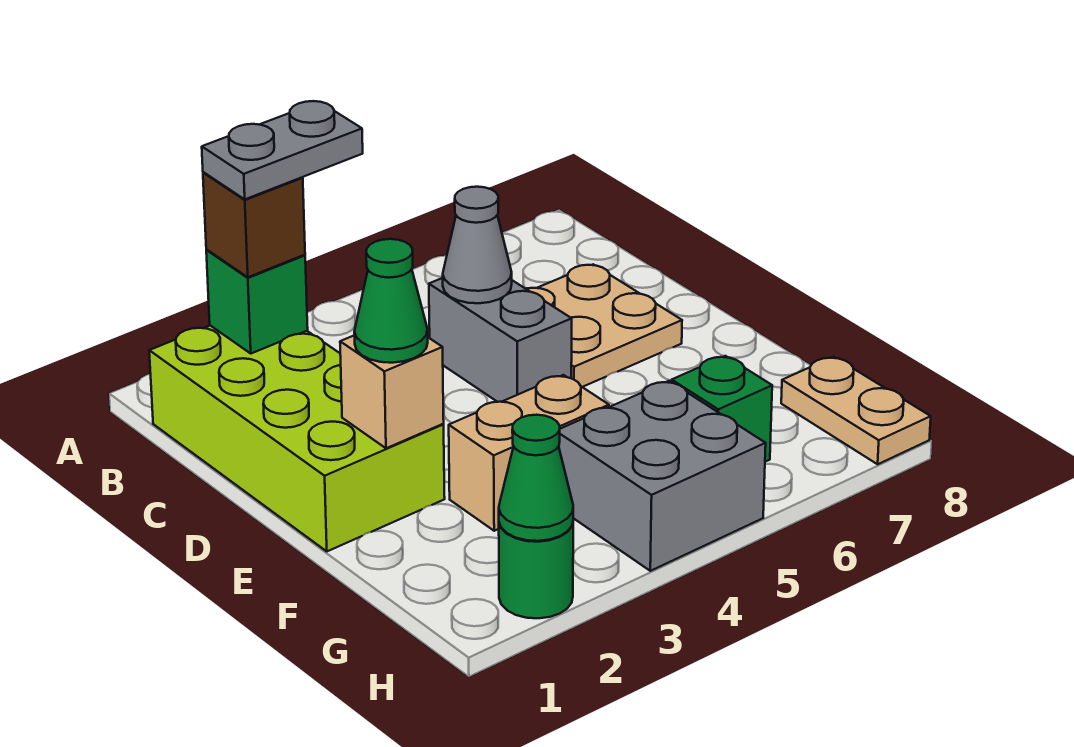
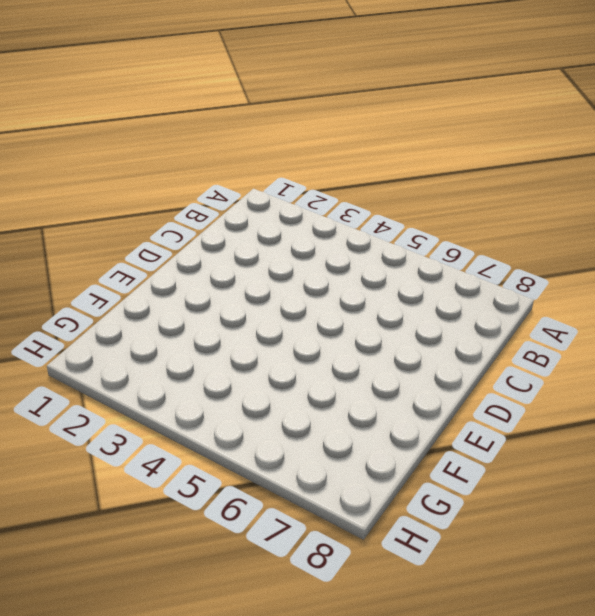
none -> lime brick B1:E2 level 1
none -> grey brick C5:D5 level 1
none -> tan plate C6:D7 level 1

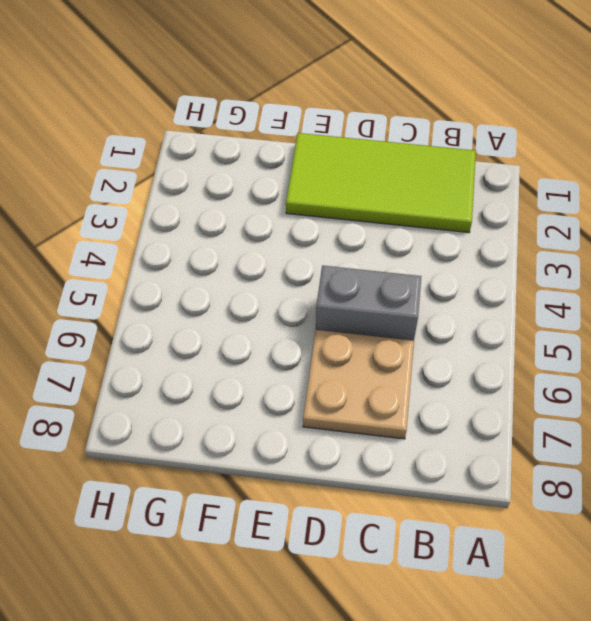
lime tile B1:E2 level 1 -> lime brick B1:E2 level 1
none -> tan brick F3:F4 level 1
none -> grey brick G4:H5 level 1
none -> green brick G6 level 1

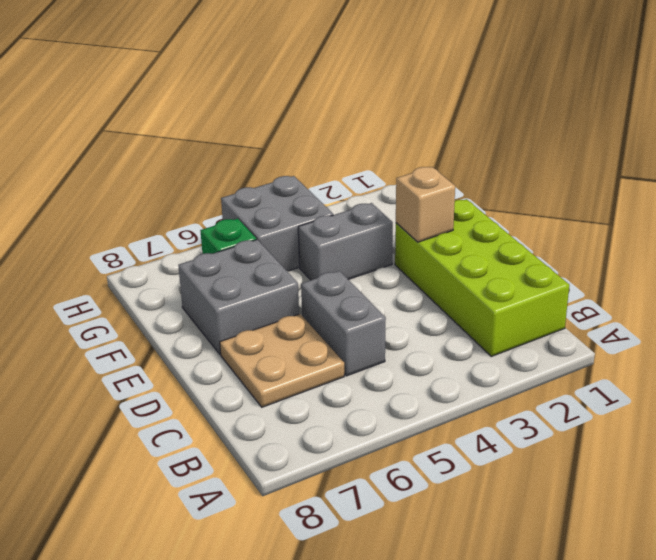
grey brick E6:F7 level 1 -> none
grey brick F3:F4 level 1 -> tan brick F3:F4 level 1
none -> tan plate G8:H8 level 1
none -> green round brick H2 level 1
none -> green brick B2 level 2

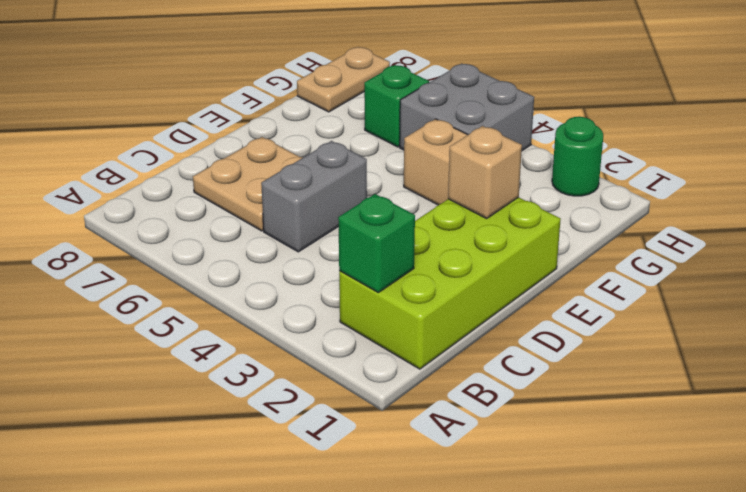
none -> grey cone C5 level 2
none -> green cone H2 level 2
none -> brown brick B2 level 3

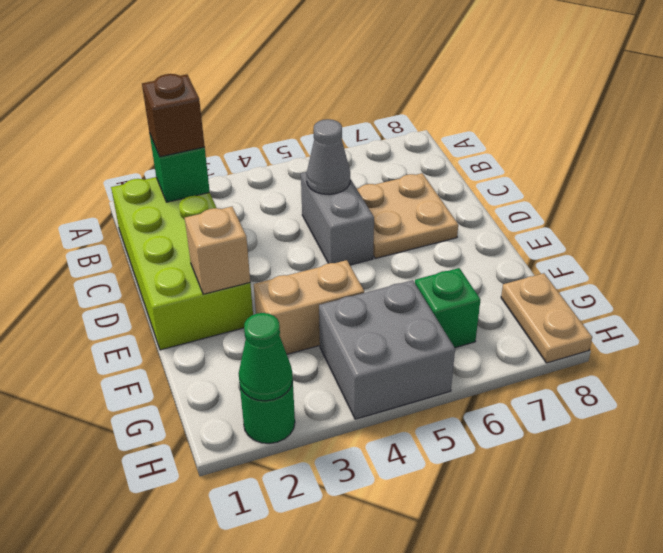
none -> green cone E2 level 3
none -> grey plate B2:B3 level 4

